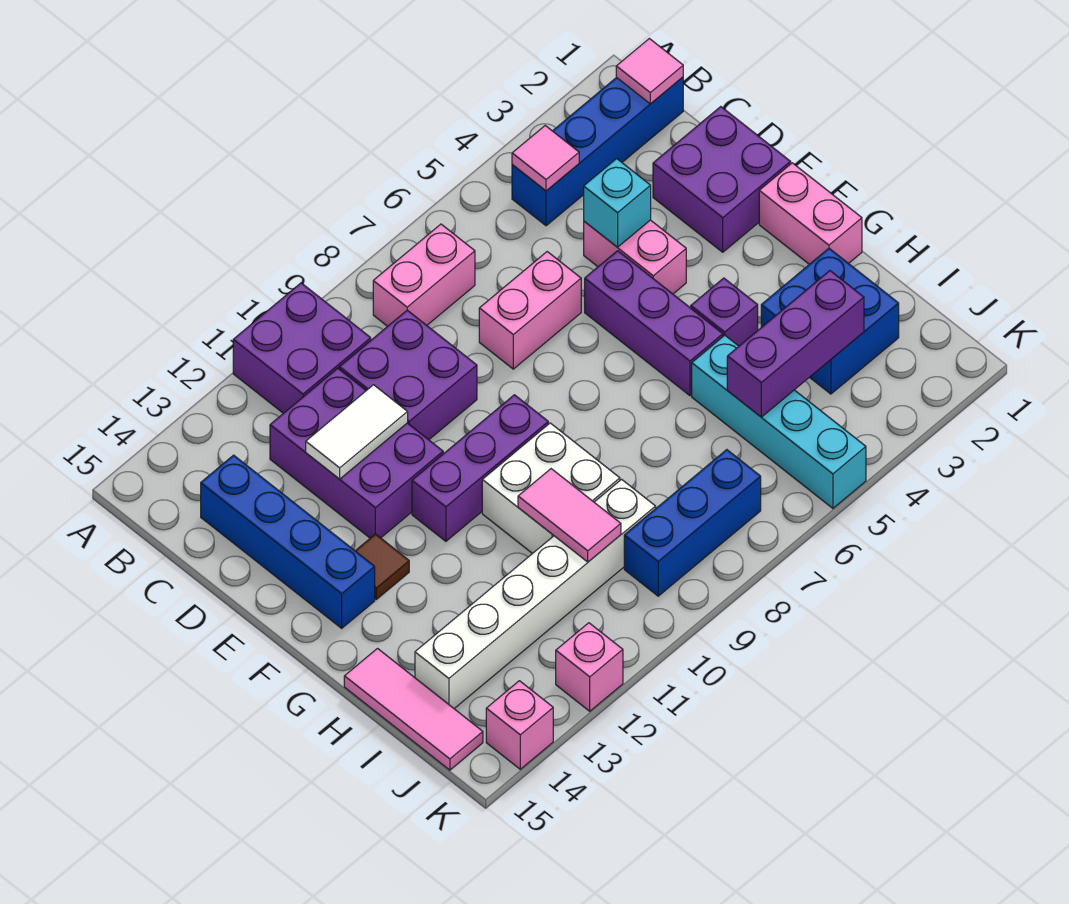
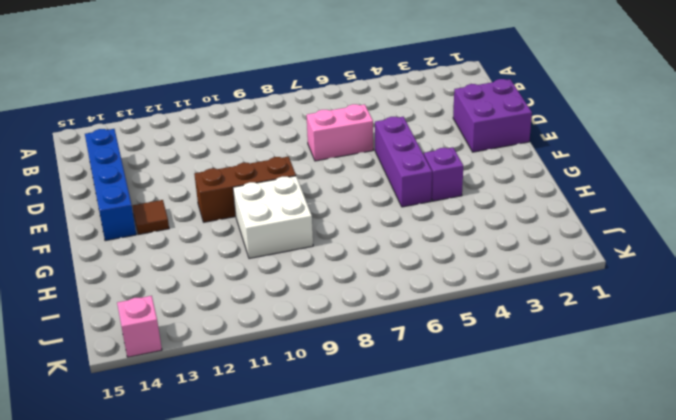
brown brick F9:F11 level 1 -> purple brick F9:F11 level 1
none -> purple brick A10:B11 level 1
none -> blue brick B1:B4 level 1
none -> pink brick B7:B8 level 1

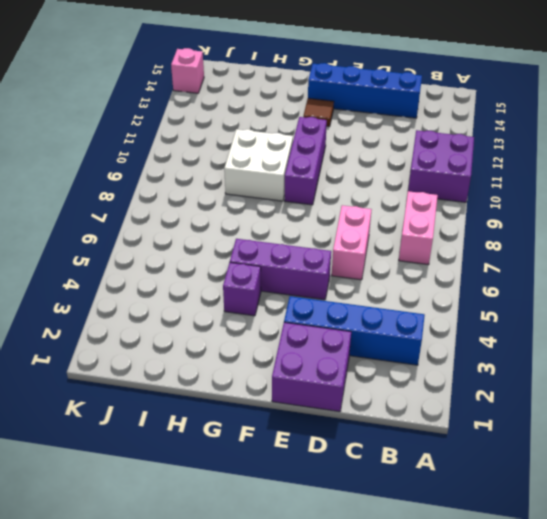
blue brick B3:E3 level 1 -> blue brick B1:B4 level 1
none -> purple brick C9:D10 level 1
none -> purple brick C11:E12 level 1
none -> pink brick D4:E4 level 1

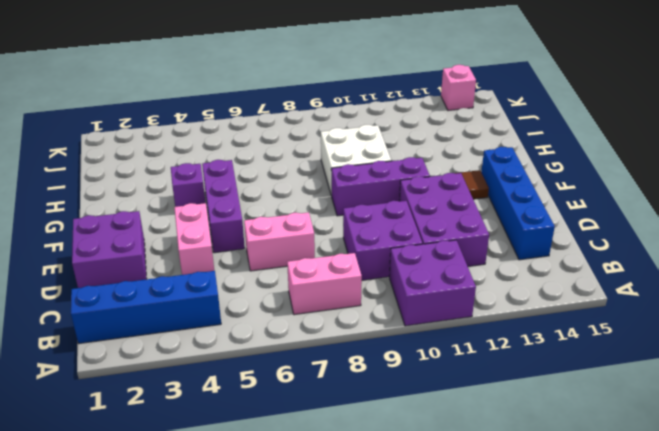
none -> pink brick F1:G1 level 1
none -> blue brick H2:I3 level 1
none -> cyan brick H5:K5 level 1

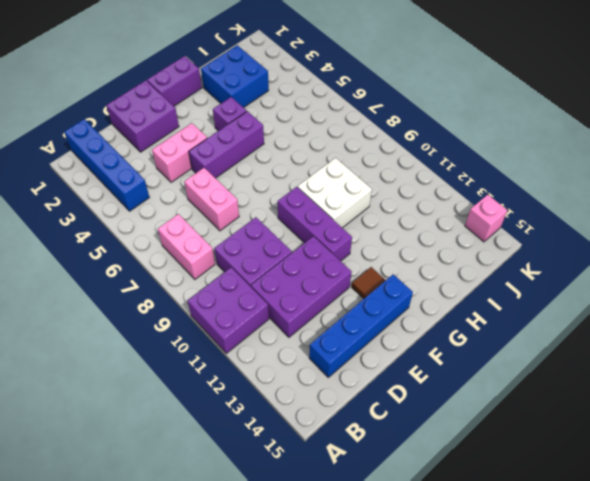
purple brick F1:G1 level 1 -> pink brick F1:G1 level 1
none -> cyan brick H5:K5 level 1
none -> pink tile H15:J15 level 1
none -> white brick I9:I14 level 1

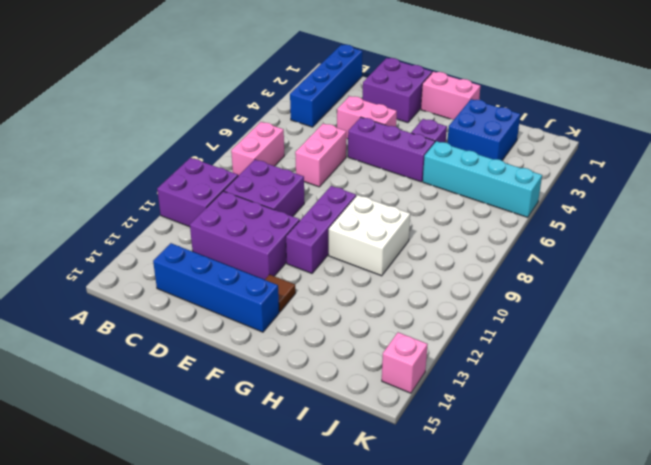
none -> pink tile H15:J15 level 1
none -> white brick I9:I14 level 1
none -> blue brick J7:J9 level 1

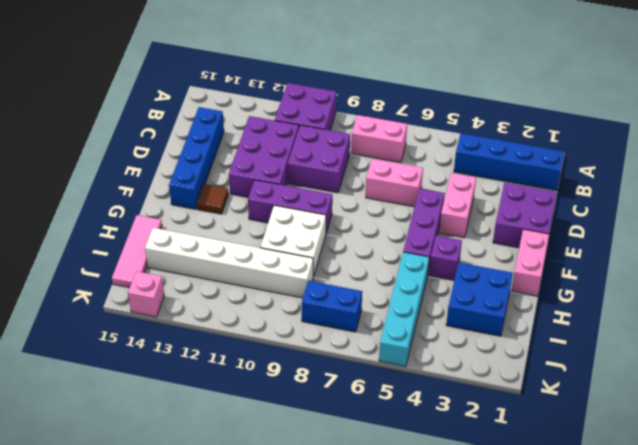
blue brick J7:J8 level 1 -> blue brick J7:J9 level 1
none -> pink brick K12 level 1
none -> pink tile B1 level 2
none -> pink tile B4 level 2

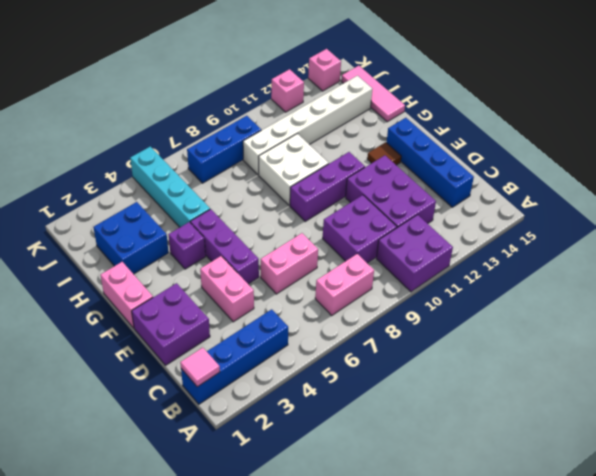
none -> pink tile B4 level 2
none -> cyan brick D4 level 2
none -> white tile D11:D12 level 2

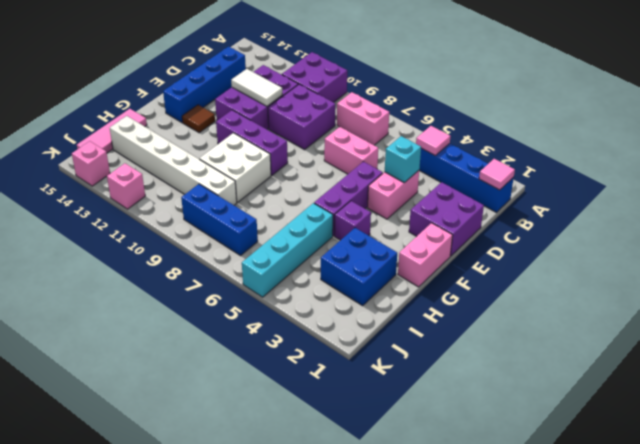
none -> pink tile H10:I10 level 2
none -> purple brick I3:I5 level 2

